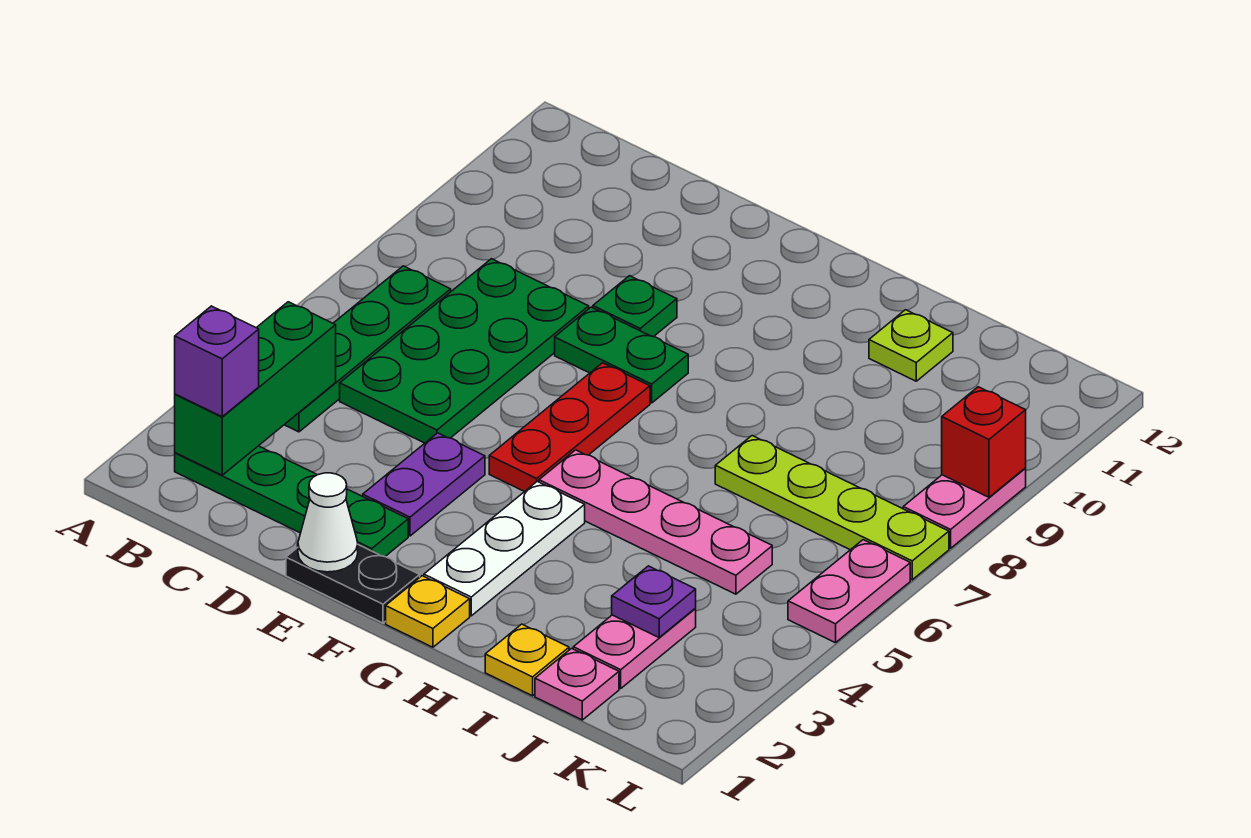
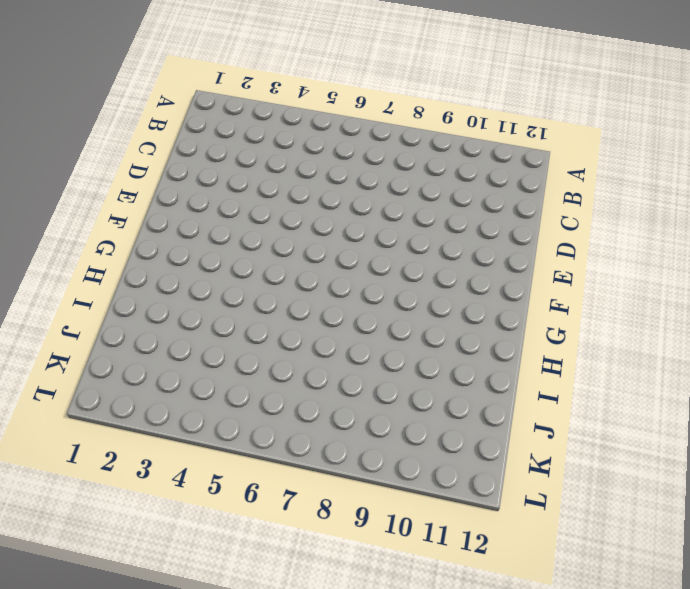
none -> green plate B2:E2 level 1
none -> green plate B4:B7 level 1
none -> green plate C5:D8 level 1

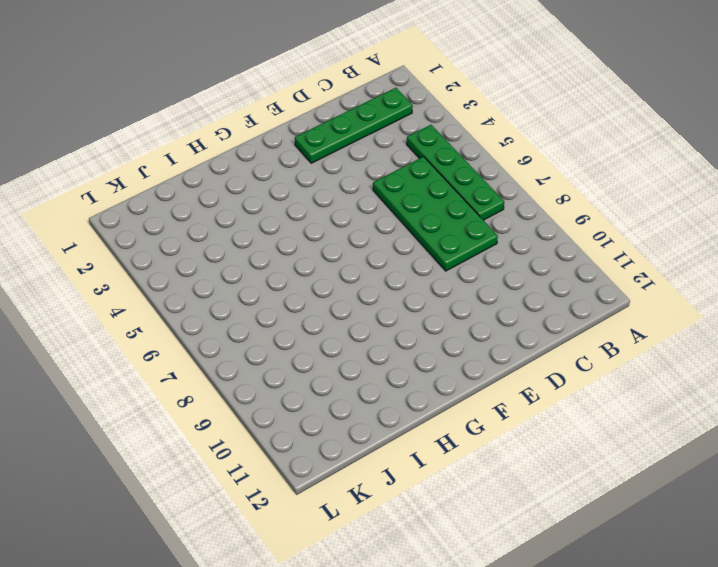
none -> black plate E1:F1 level 1
none -> purple plate E3:E4 level 1
none -> green plate E8:F8 level 1

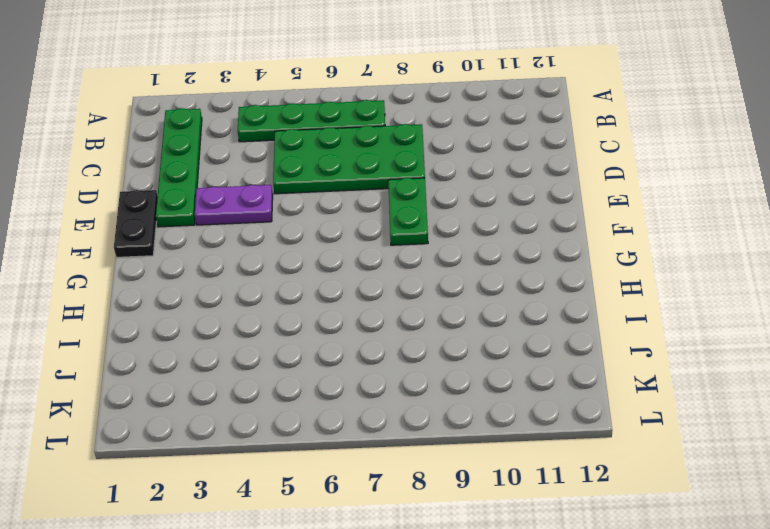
none -> green plate E9 level 1
none -> red plate F5:F7 level 1
none -> yellow plate G1 level 1

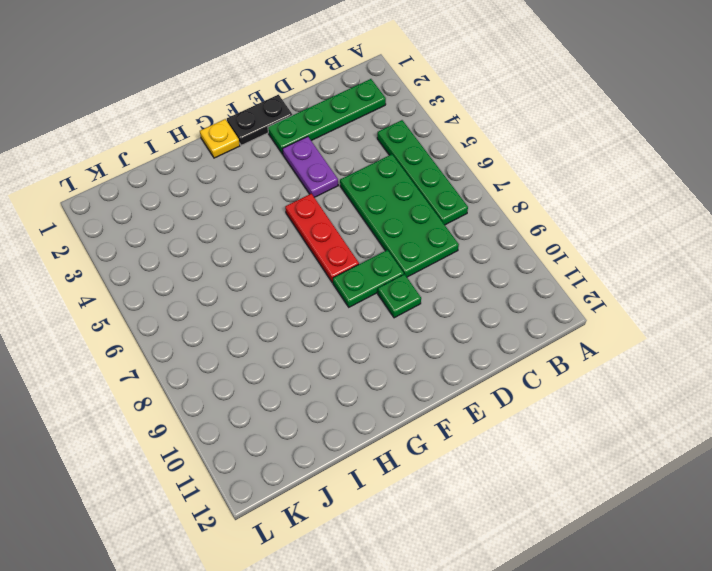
none -> white plate G2:G4 level 1
none -> pink plate G5:J5 level 1
none -> yellow plate I1 level 1

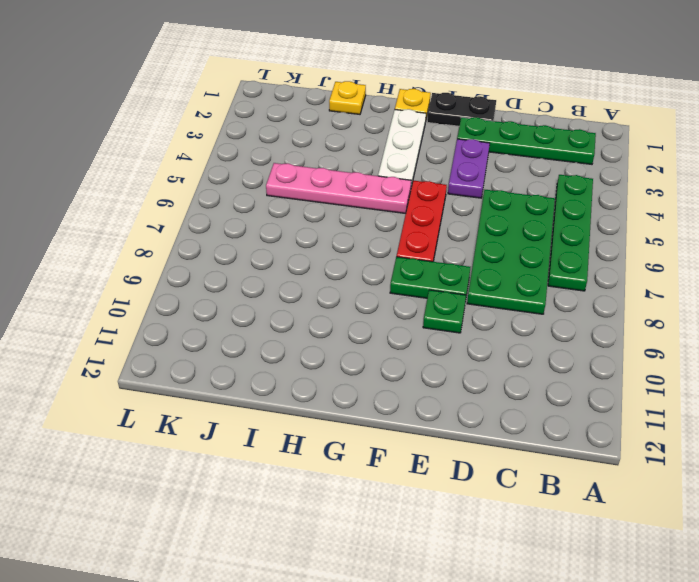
none -> lime plate I7:L7 level 1
none -> lime plate I11 level 1
none -> pink plate J1 level 1

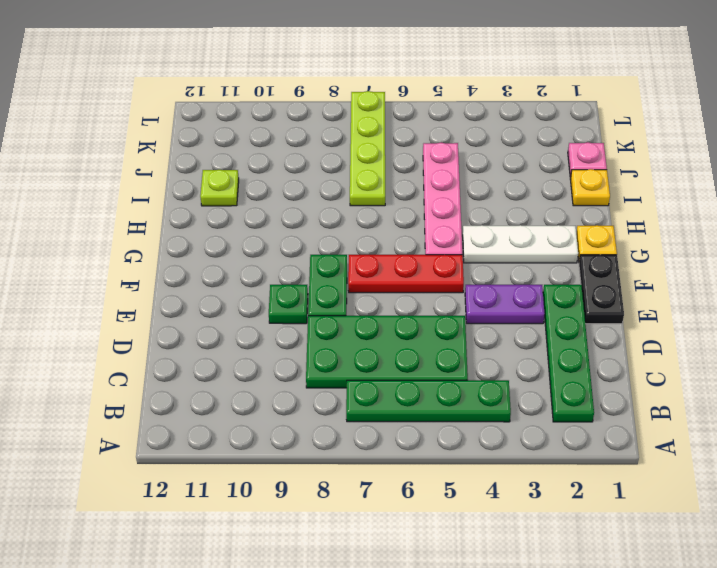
none -> pink plate J2:J3 level 1
none -> pink plate L5:L6 level 1
none -> pink plate L8:L9 level 1

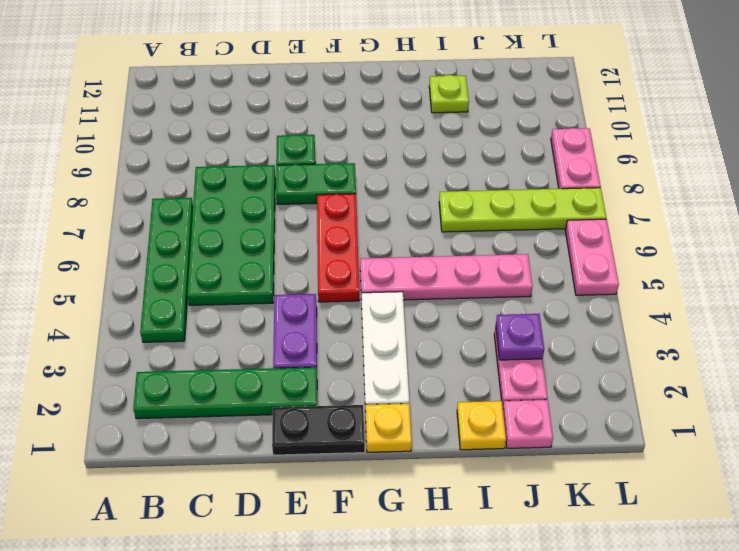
none -> green brick B2:B4 level 2
none -> white cone E1 level 2
none -> red brick L9 level 2

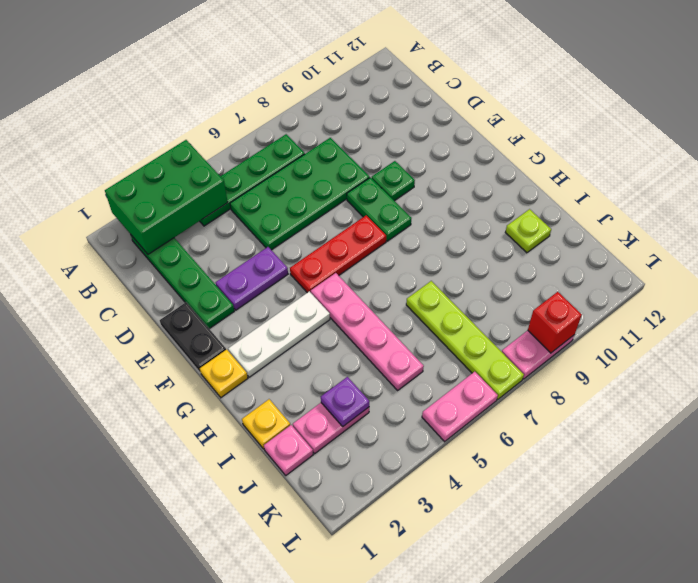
green brick A2:B4 level 2 -> green brick B2:B4 level 2
none -> white cone E1 level 2
none -> purple brick B2 level 3

